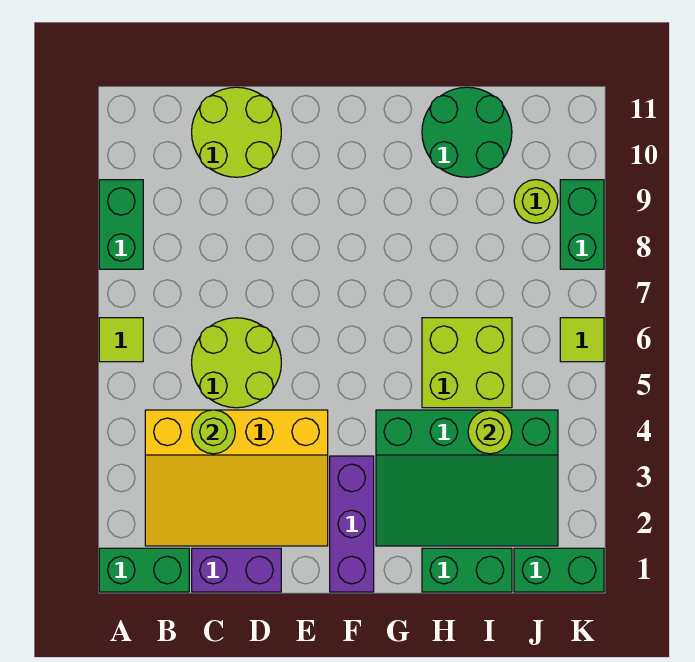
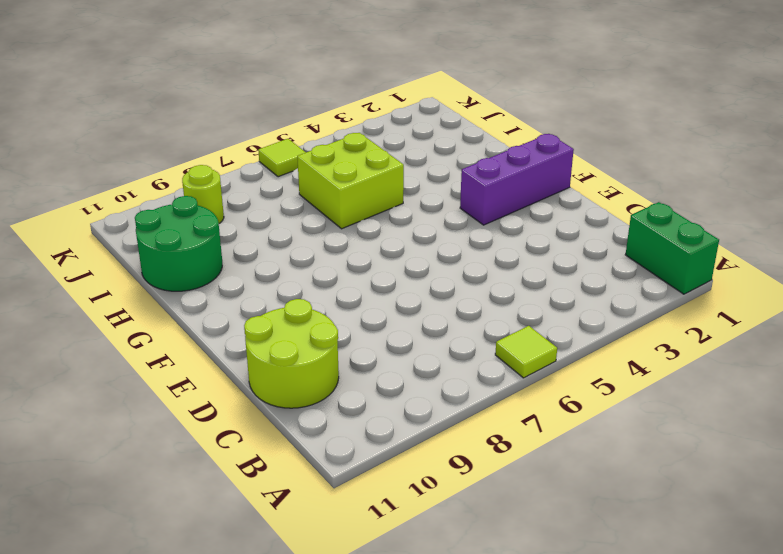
none -> green brick A8:A9 level 1
none -> yellow slope B2:E4 level 1 top 4
none -> purple brick C1:D1 level 1

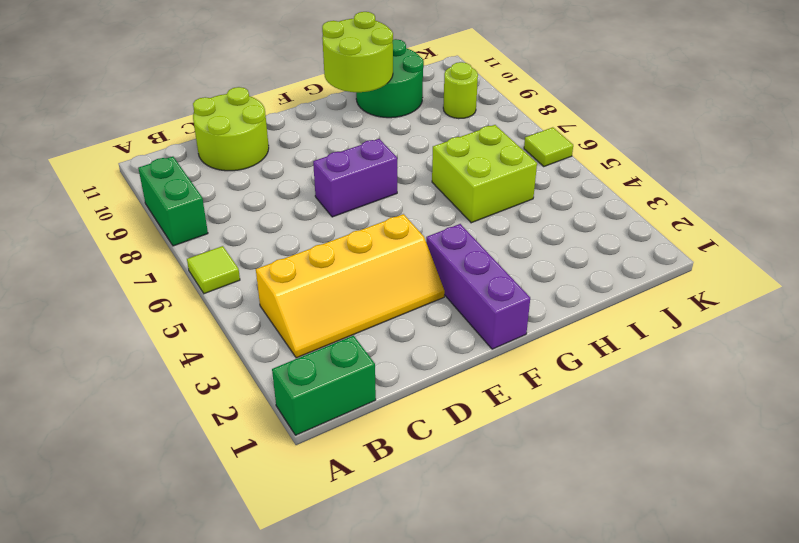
yellow slope B3:E4 level 1 top 4 -> yellow slope B2:E4 level 1 top 4
purple brick E7:F7 level 1 -> purple brick C1:D1 level 1
lime round brick G10:H11 level 2 -> lime round brick C5:D6 level 1
none -> green slope G2:J4 level 1 top 4
none -> green brick H1:I1 level 1
none -> green brick J1:K1 level 1

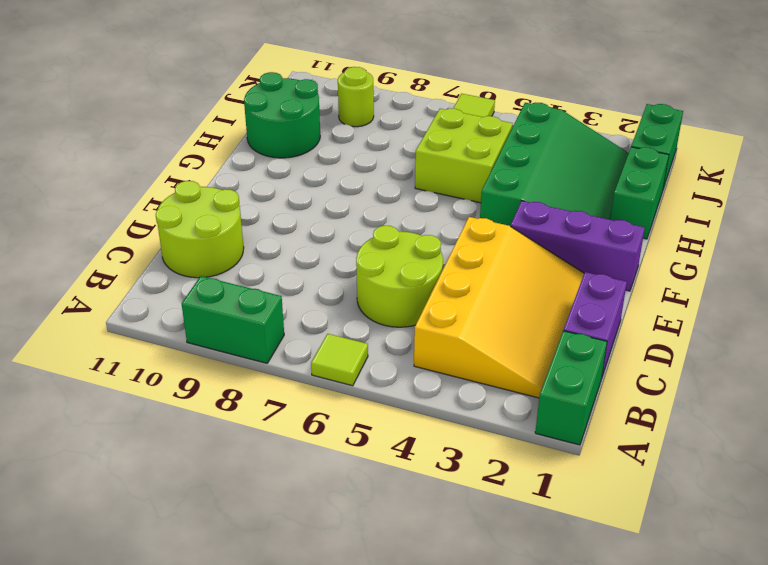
none -> green brick K8:K9 level 1
none -> lime round brick C4 level 2
none -> lime round brick I4 level 2

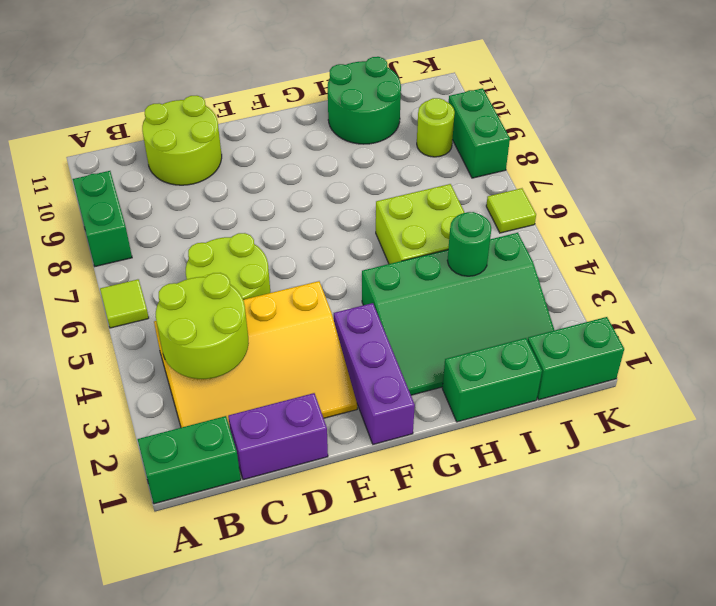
lime round brick B3:C4 level 2 -> lime round brick C4 level 2
green round brick I4 level 2 -> lime round brick I4 level 2

